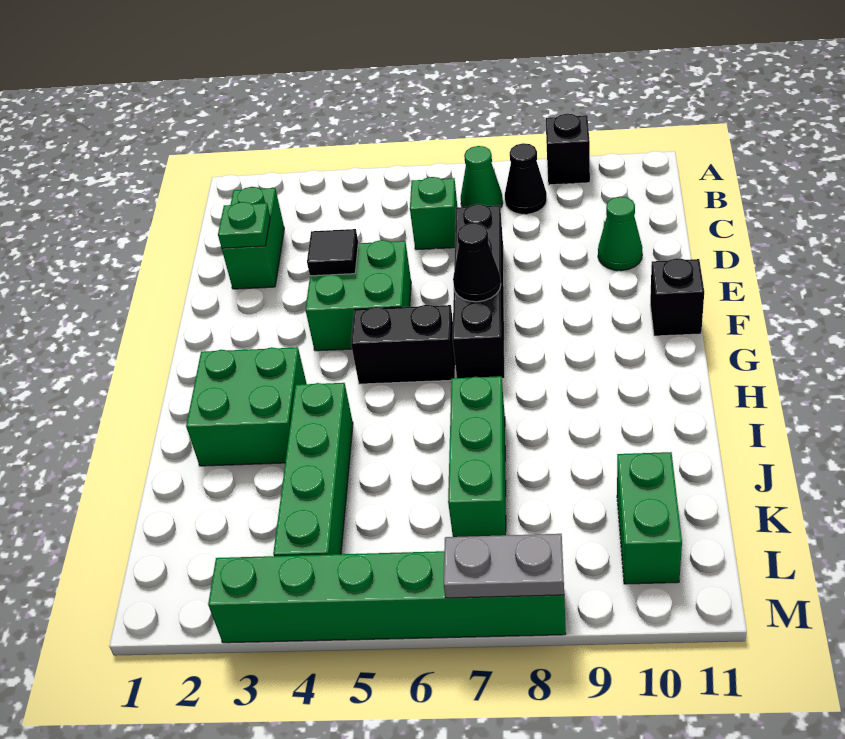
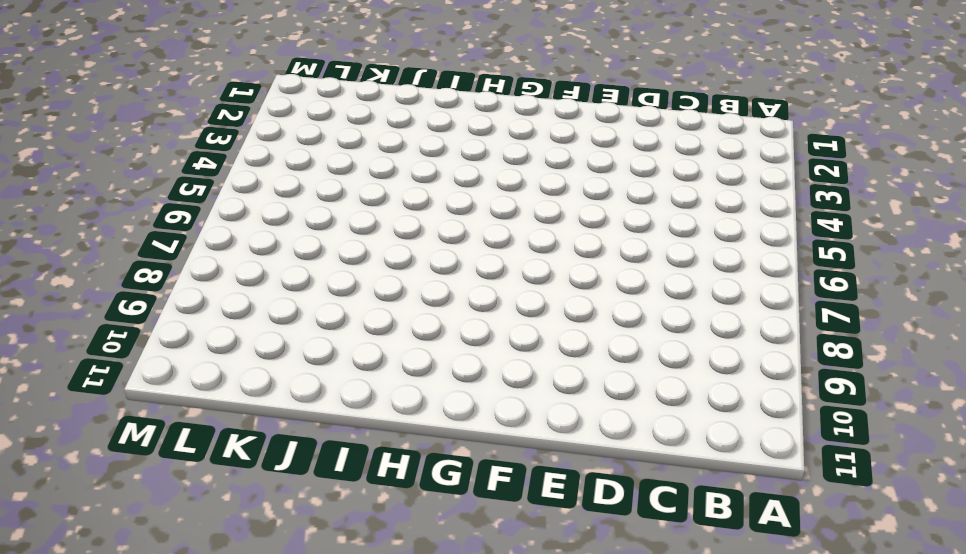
none -> black brick A9 level 1
none -> green cone B7 level 1
none -> black cone B8 level 1

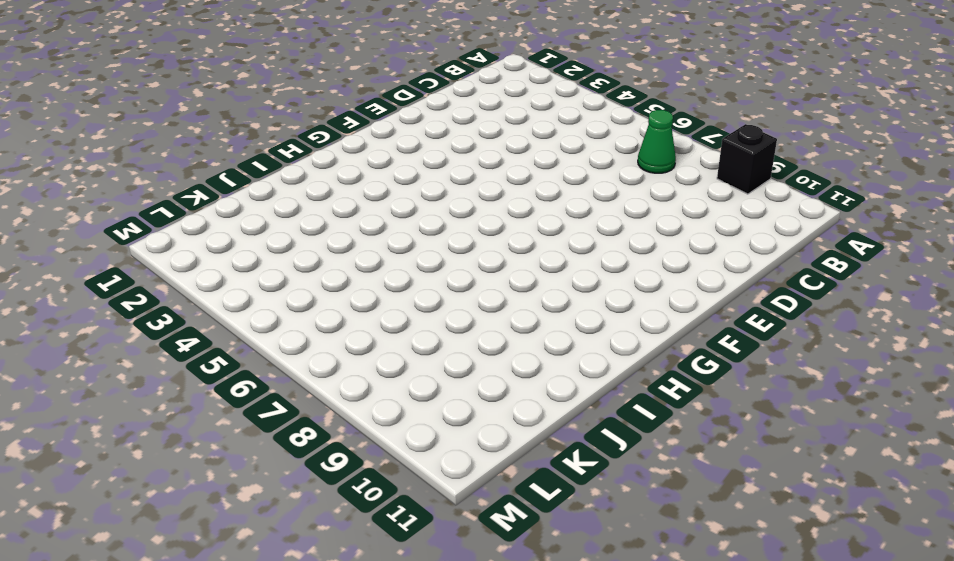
none -> black cone B8 level 1
none -> green brick C2:D2 level 1
none -> green brick C6 level 1

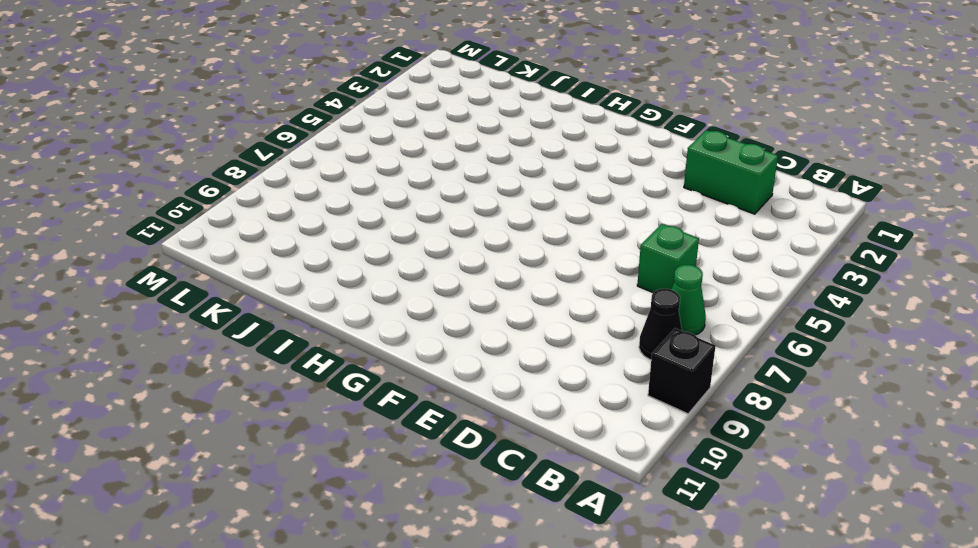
none -> black brick D7:G7 level 1
none -> green cone D10 level 1
none -> green brick E4:F5 level 1

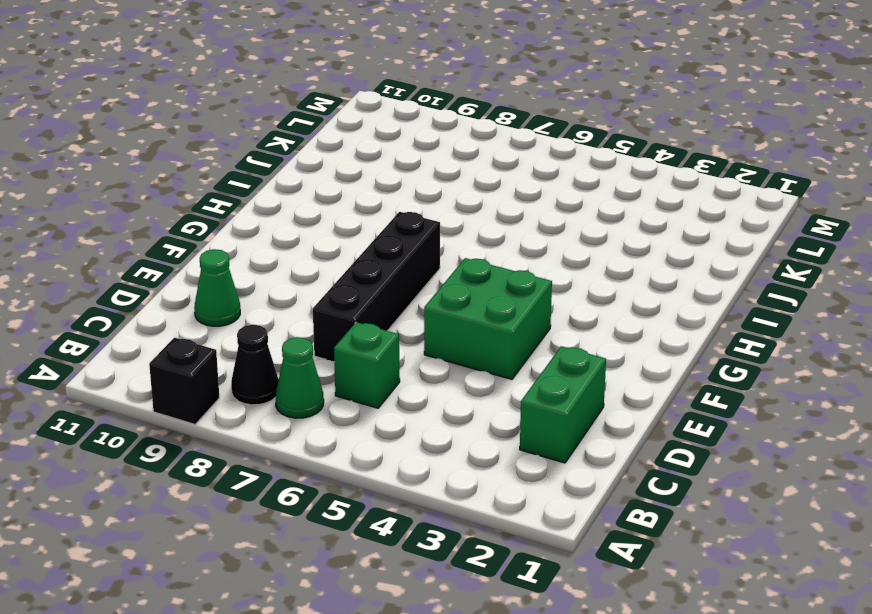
none -> black brick F11 level 1
none -> black brick G5:G6 level 1
none -> green brick H2:I3 level 1

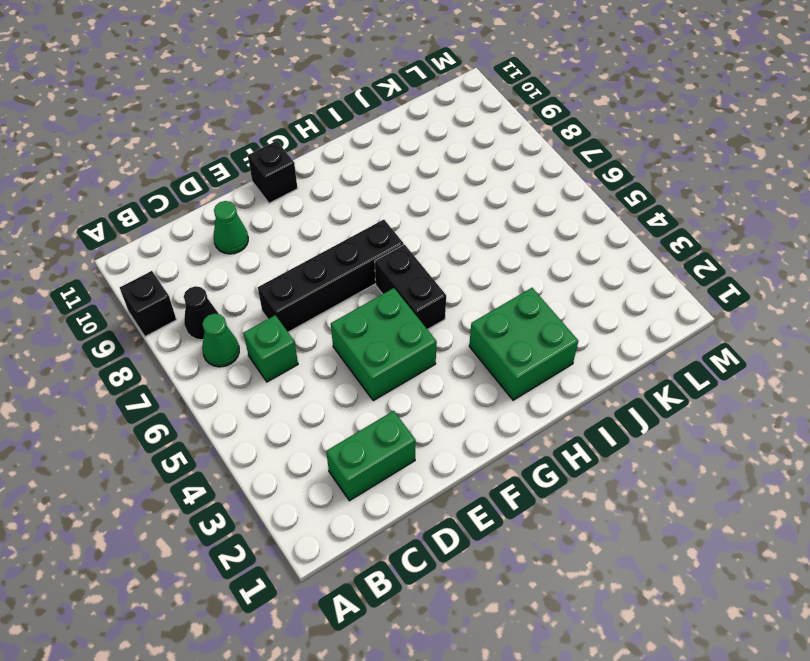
none -> green brick I4:L4 level 1
none -> green brick I7:K7 level 1
none -> green brick K10:L10 level 1

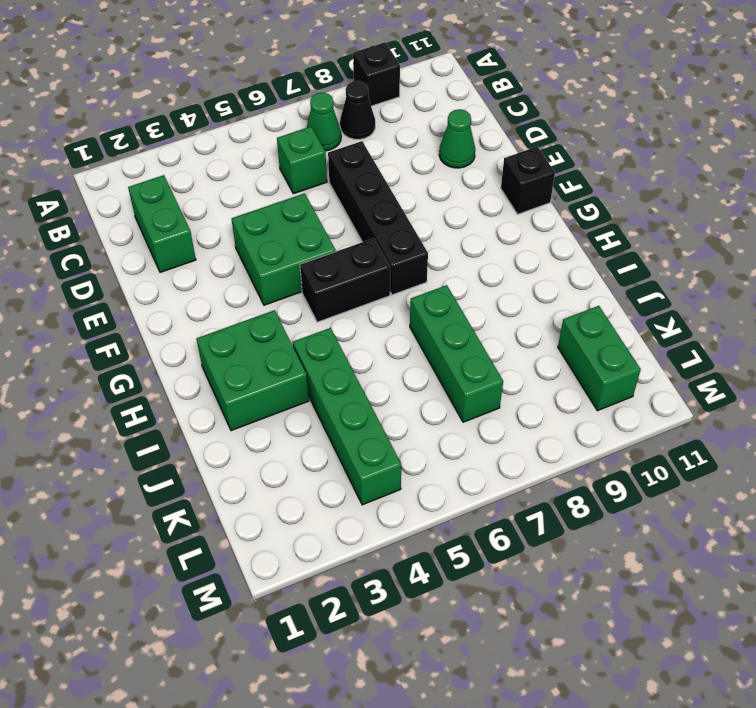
none -> green brick M3:M8 level 1
none -> green plate D2 level 2
none -> black tile E4 level 2

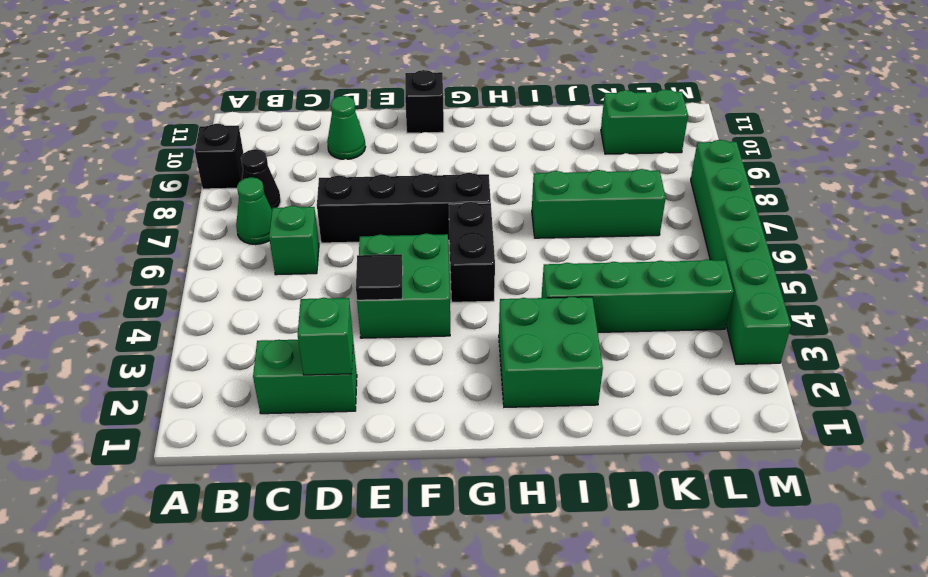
green brick D2 level 2 -> green plate D2 level 2
none -> black cone F7 level 2
none -> grey plate M7:M8 level 2

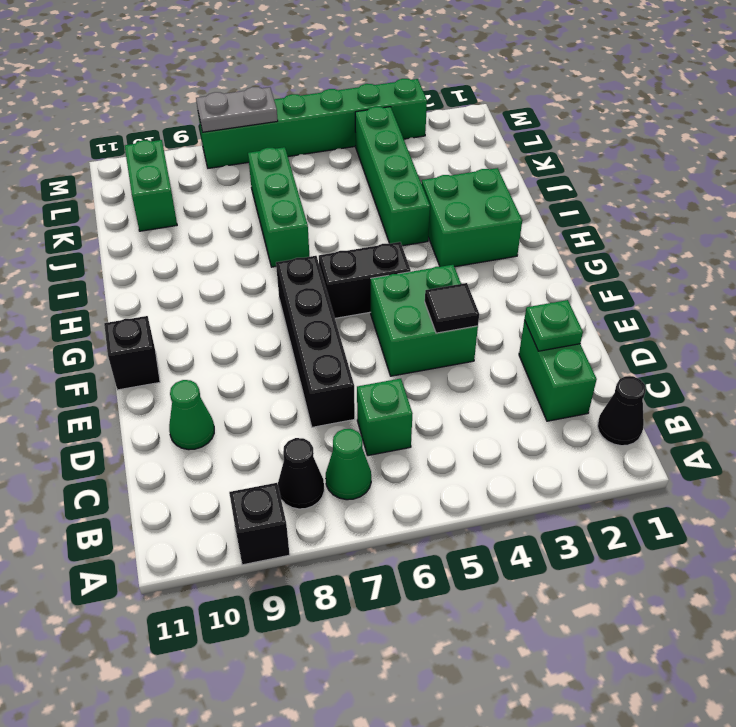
black cone B1 level 1 -> black cone F7 level 2

